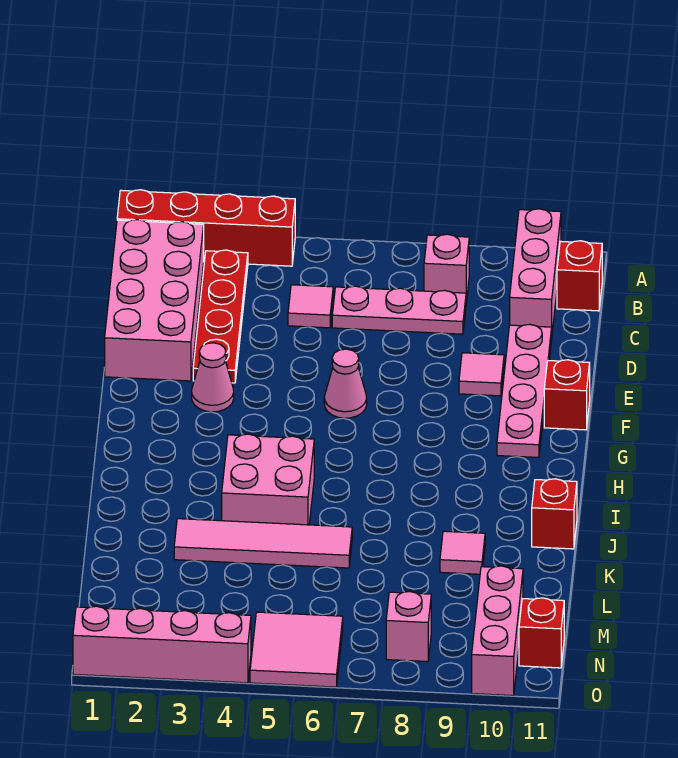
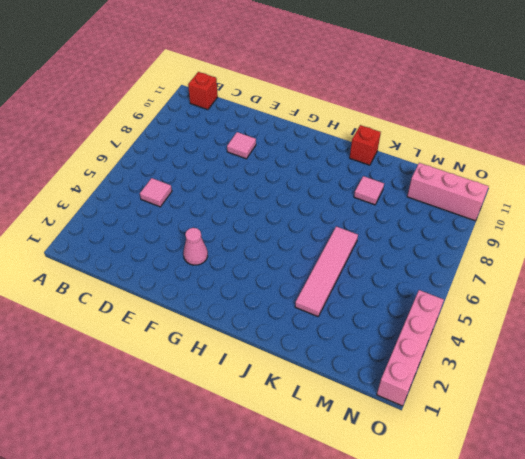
none -> red brick A1:A4 level 1
none -> pink brick A10:C10 level 1
none -> pink brick B1:E2 level 1

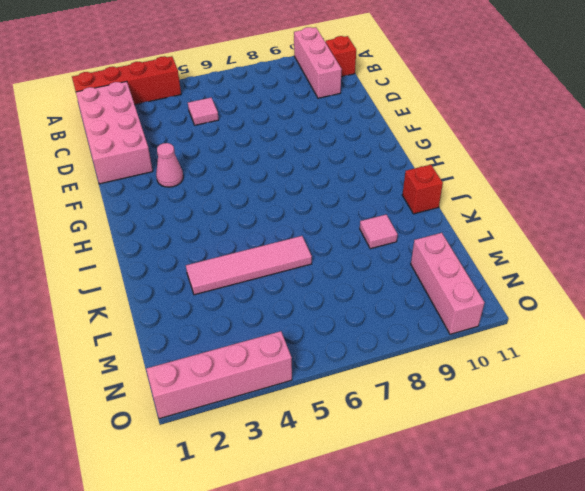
none -> red plate B3:E3 level 1
none -> pink brick B8 level 1
none -> pink plate C6:C8 level 1

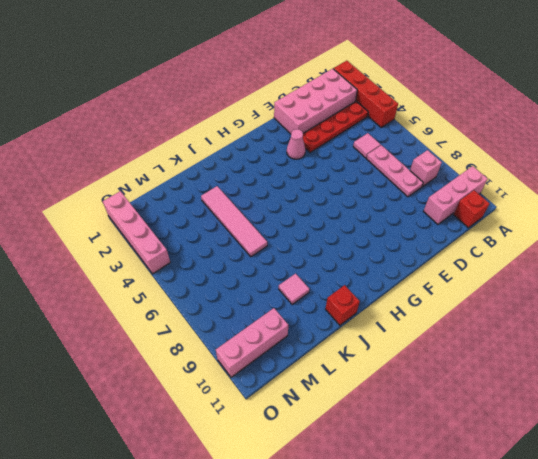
none -> pink plate D10:G10 level 1
none -> pink tile E9 level 1
none -> pink cone F6 level 1

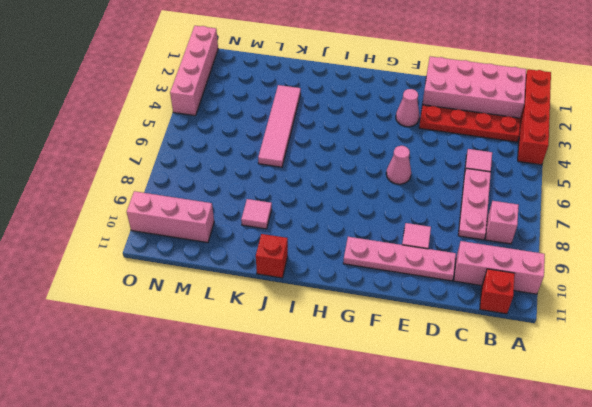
none -> red brick F11 level 1
none -> pink brick I4:J5 level 1
none -> pink tile N5:O6 level 1

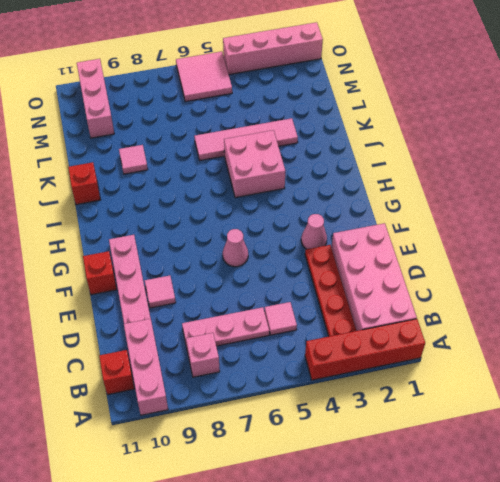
none -> pink brick N8 level 1
none -> red brick N11 level 1

